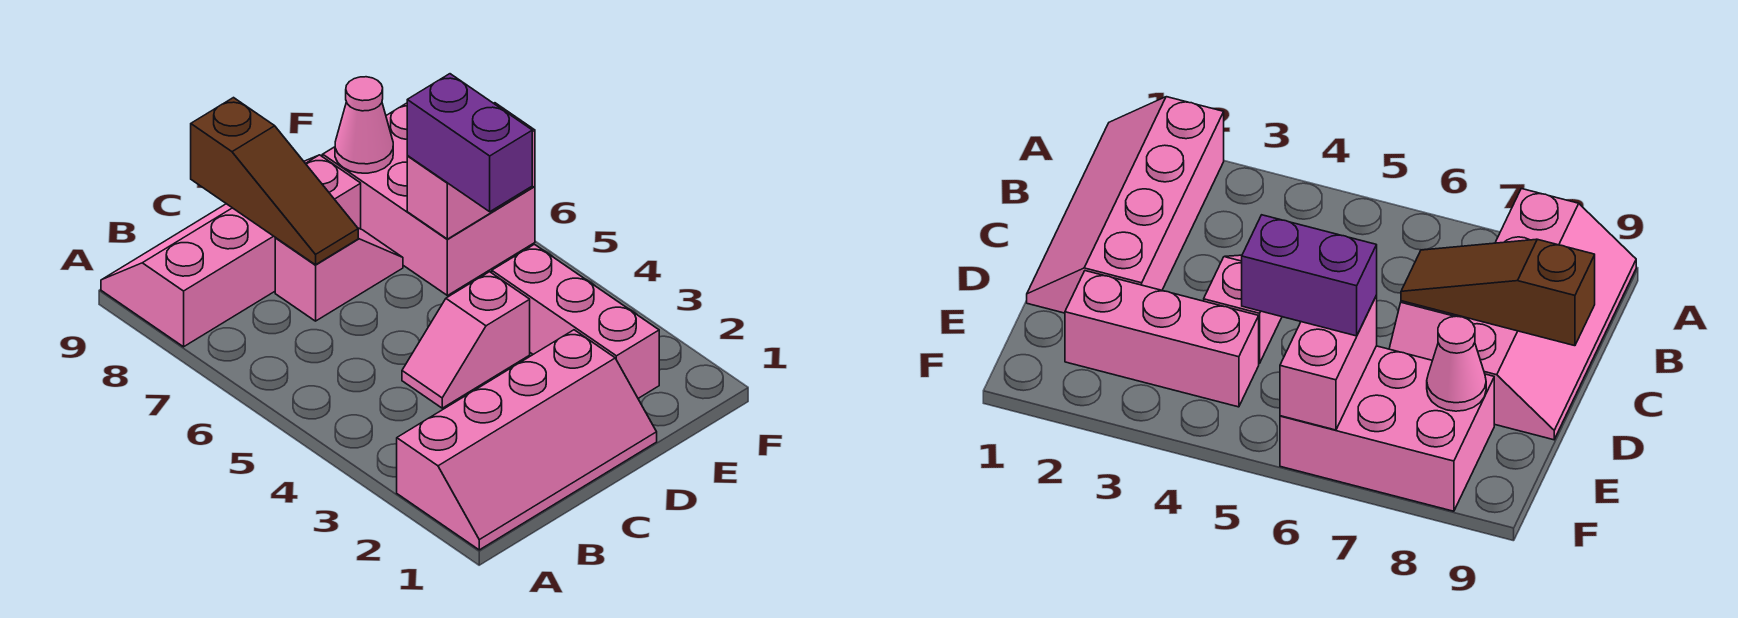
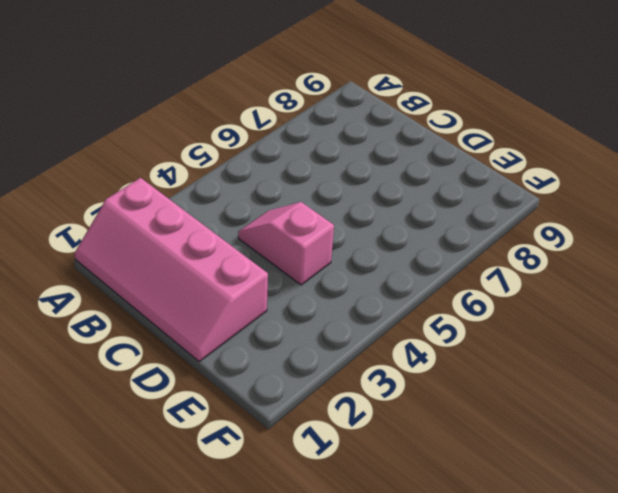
none -> pink slope A8:D9 level 1 top 8
none -> pink slope C7:D7 level 1 top C

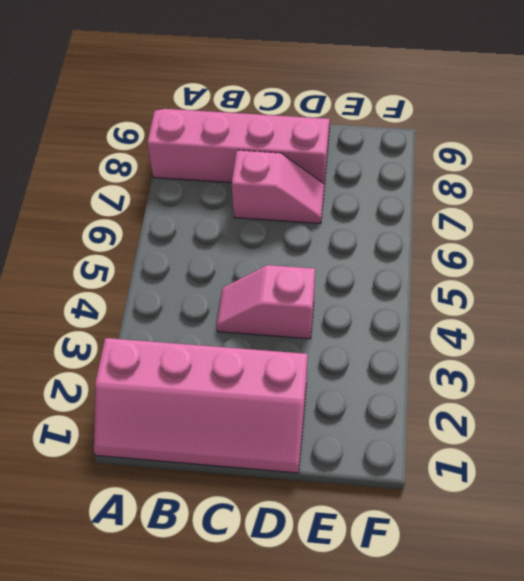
none -> pink brick E2:E4 level 1
none -> pink brick E6:F8 level 1

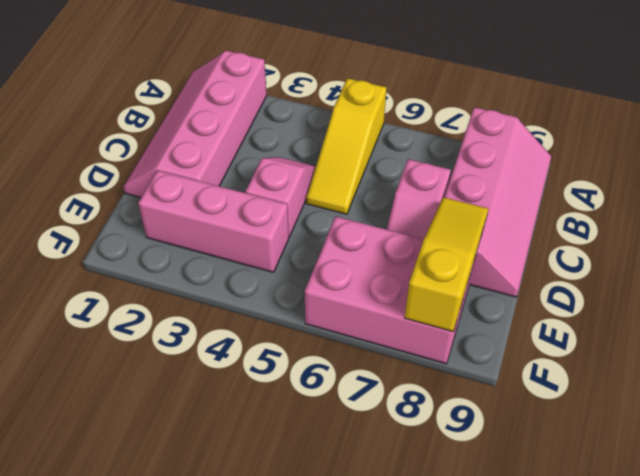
yellow slope A5:C5 level 1 top A -> none
yellow slope D8:F8 level 2 top F -> pink cone E8 level 2
none -> brown slope C7:C9 level 2 top 9
none -> pink brick E6:F6 level 2

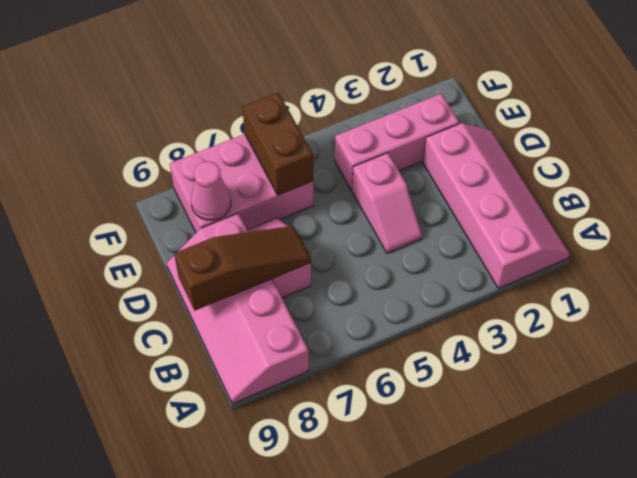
brown brick E6:F6 level 2 -> pink brick E6:F6 level 2
none -> purple brick E5:E6 level 3

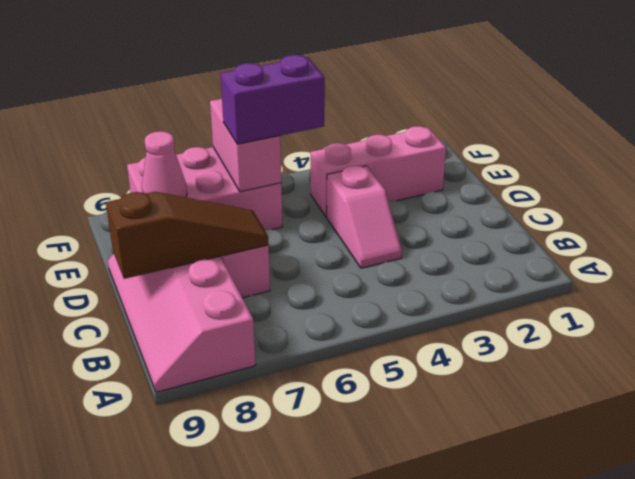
none -> pink slope A1:D2 level 1 top 2

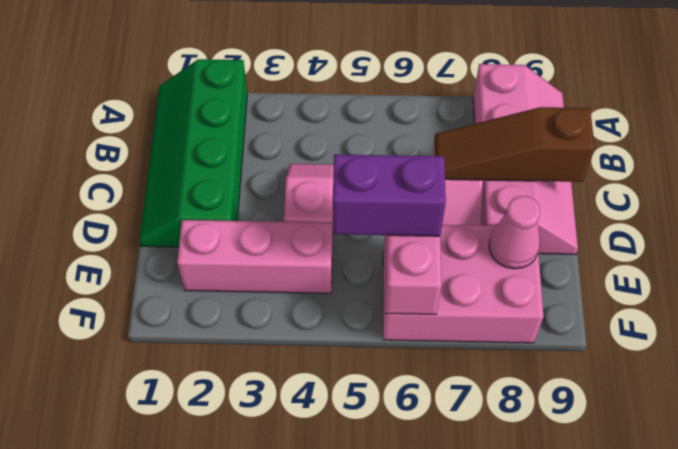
green slope A1:D2 level 1 top 2 -> pink slope A1:D2 level 1 top 2

